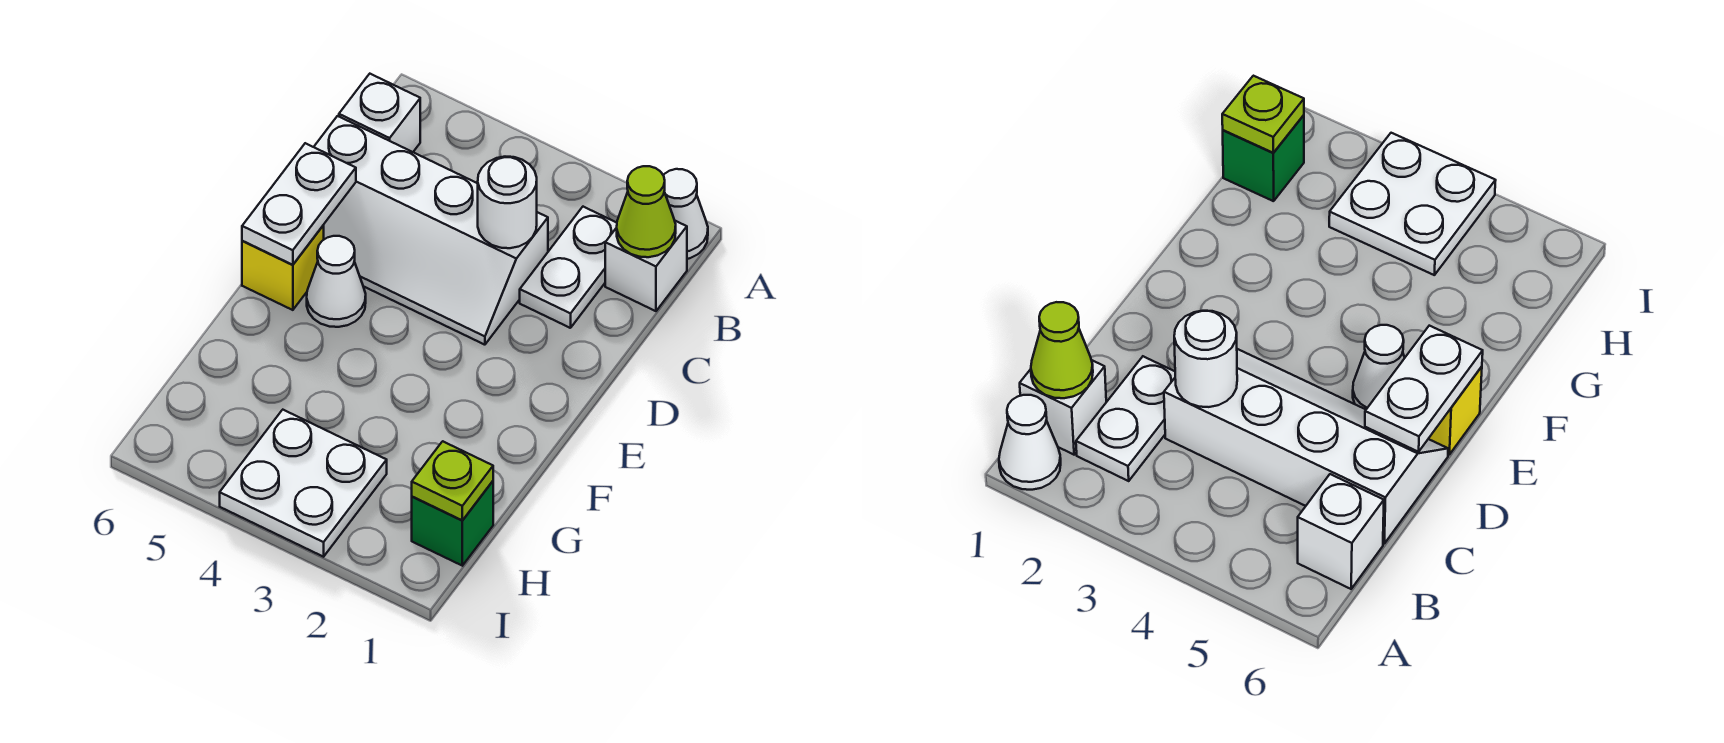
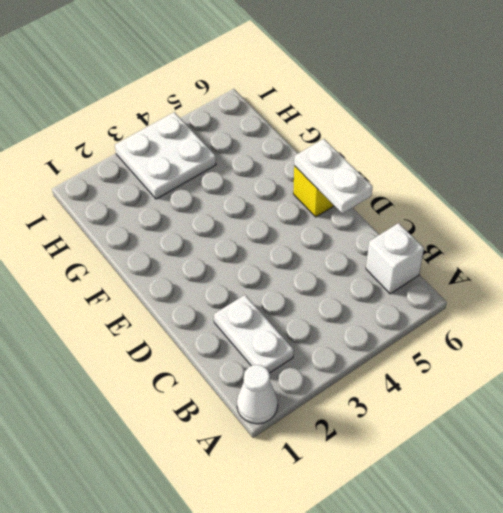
none -> white brick B1 level 1
none -> white slope C3:D6 level 1 top C
none -> white cone E5 level 1

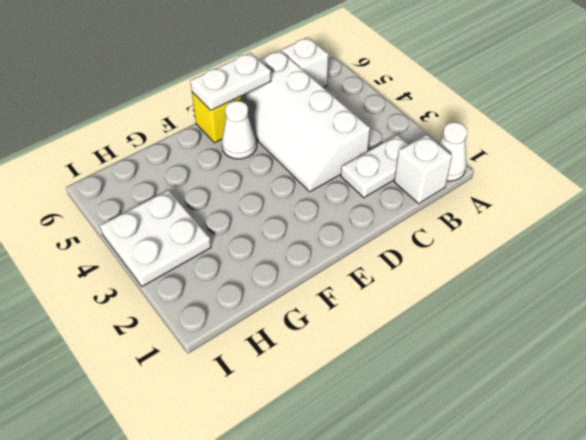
none -> green brick H1 level 1
none -> lime cone B1 level 2
none -> white round brick C3 level 2

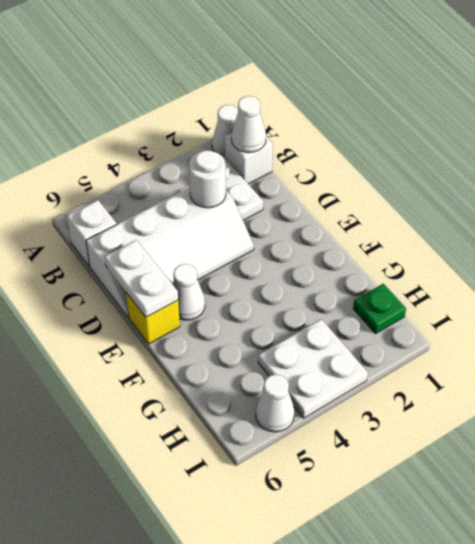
white cone B1 level 2 -> lime cone B1 level 2
green plate H1 level 1 -> green brick H1 level 1
white cone I5 level 1 -> none
none -> lime plate H1 level 2

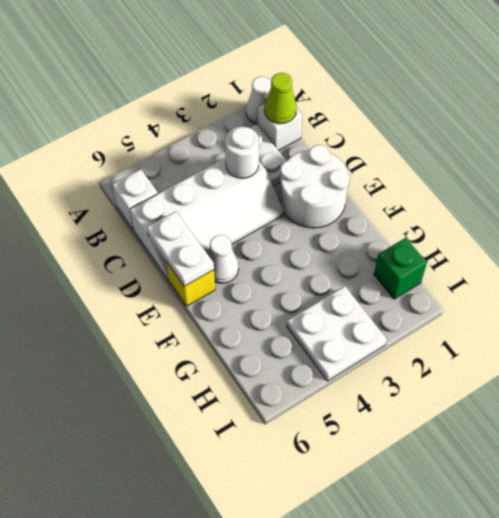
white round brick D1:E2 level 1 -> none
none -> lime plate H1 level 2

